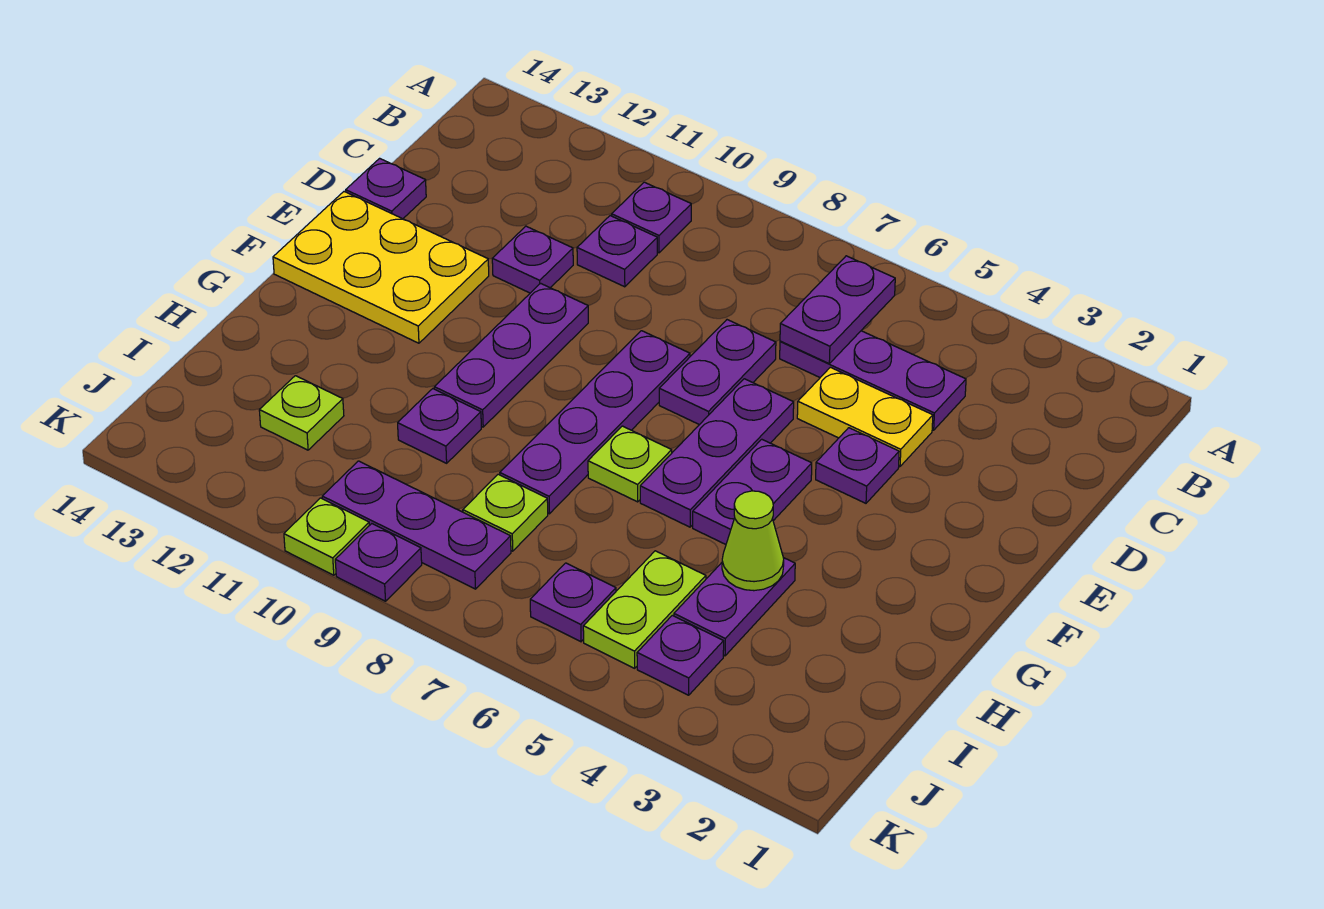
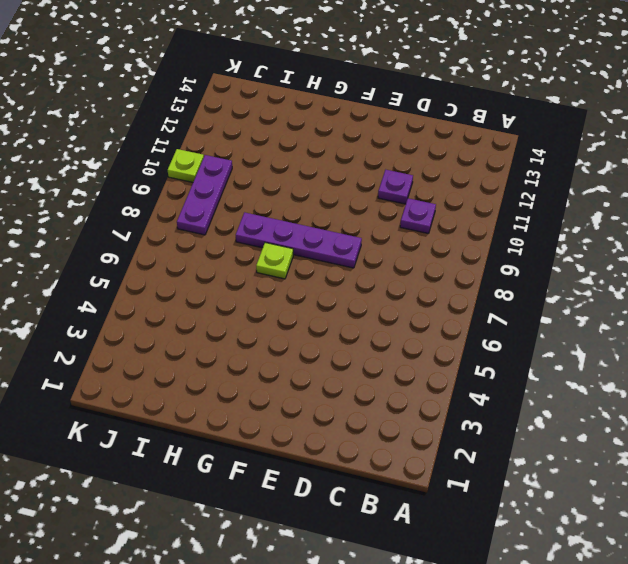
none -> purple plate B10 level 1
none -> purple plate C4:C6 level 1
none -> yellow plate D4:D5 level 1

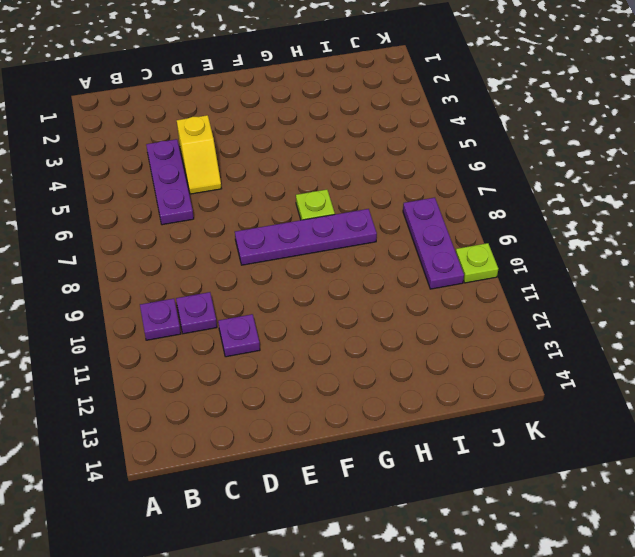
yellow slope D4:D5 level 1 top 4 -> yellow plate D4:D5 level 1
none -> purple plate D7:E7 level 1
none -> purple plate D14 level 1
none -> purple plate E4 level 1

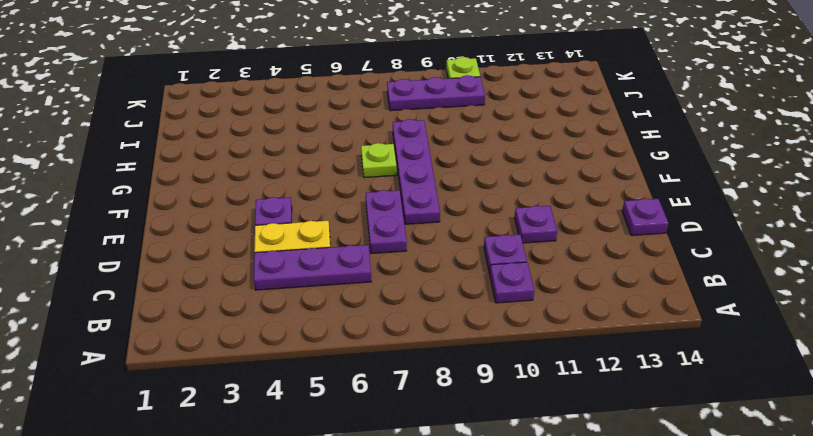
none -> purple plate E6:G6 level 1
none -> purple plate E10:G10 level 1
none -> yellow plate E12:F14 level 1

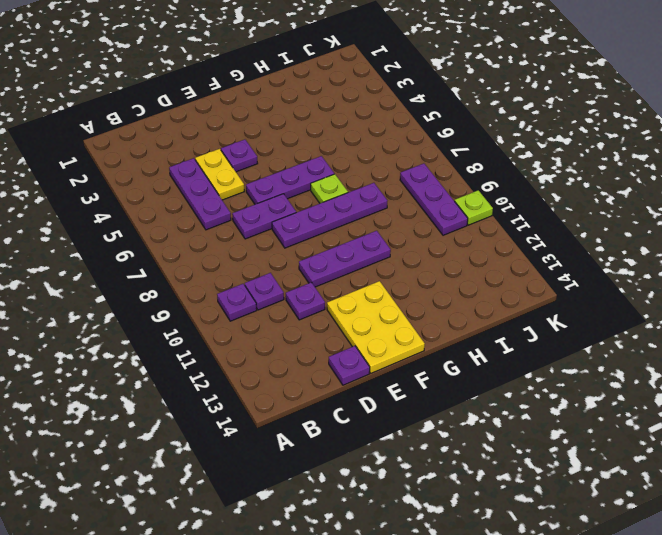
none -> purple plate F5:G5 level 1
none -> purple plate H4:I4 level 1
none -> purple plate H10 level 1

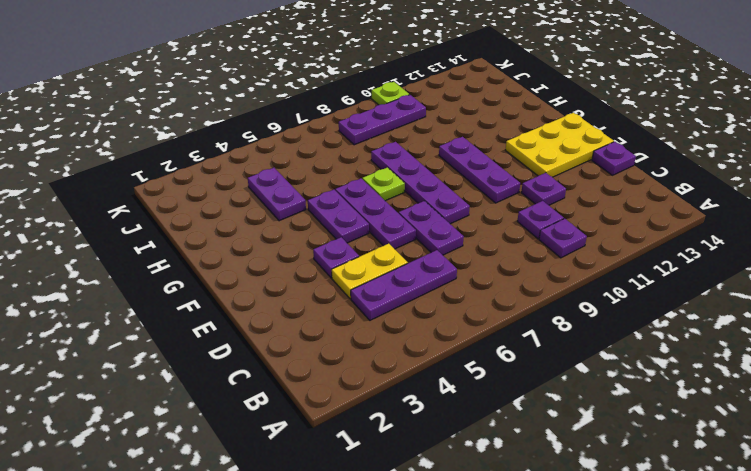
none -> purple plate H10 level 1
none -> lime plate I5:J5 level 1
none -> lime plate I8 level 1

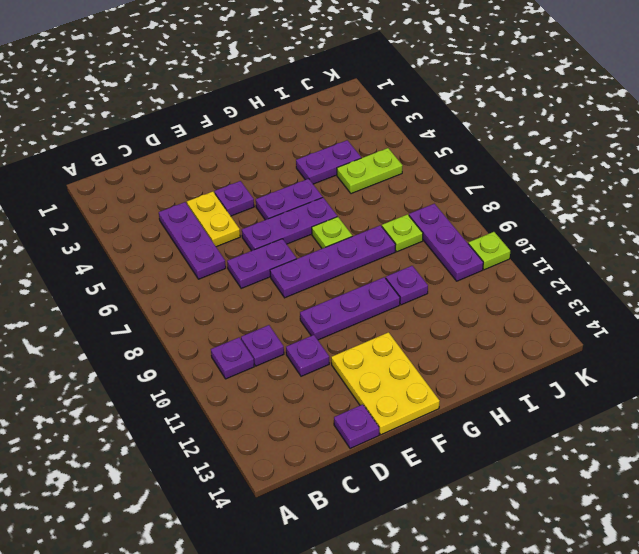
none -> lime plate I12 level 1
none -> purple plate J4 level 1
none -> purple plate J6 level 1

